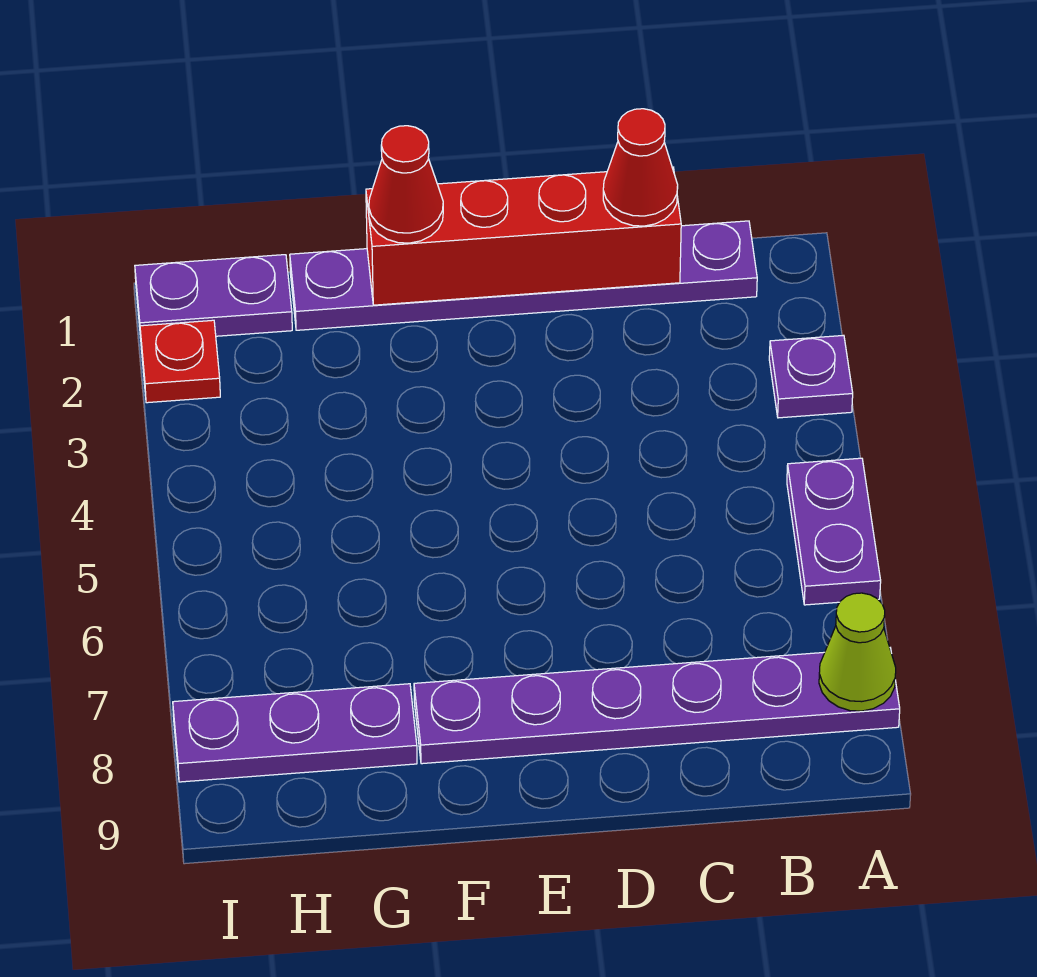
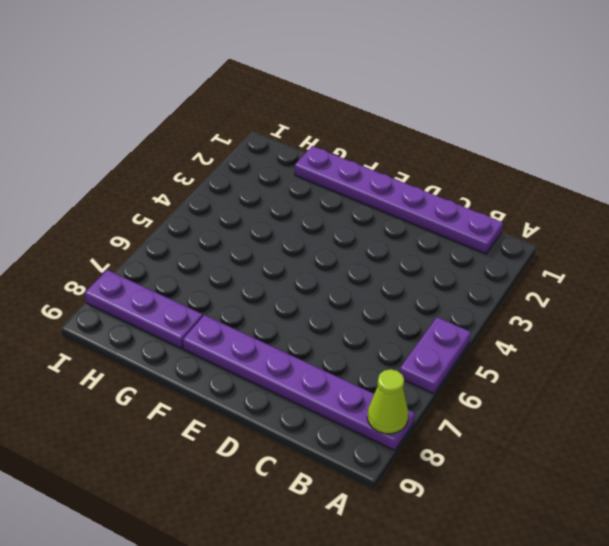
none -> purple plate A3 level 1
none -> purple plate H1:I1 level 1

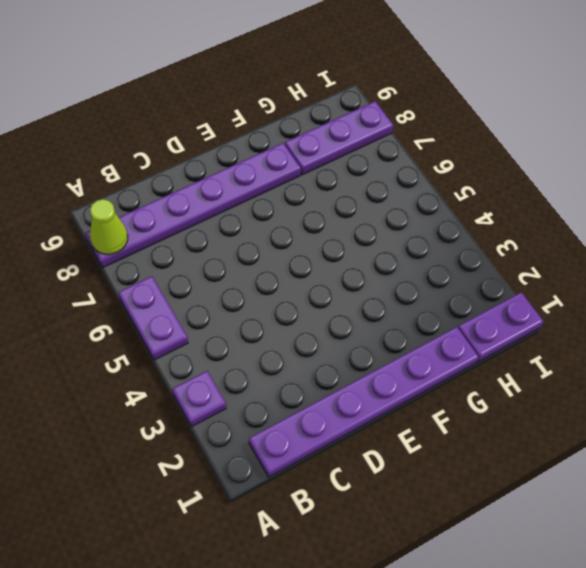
none -> red plate I2 level 1
none -> red brick C1:F1 level 2

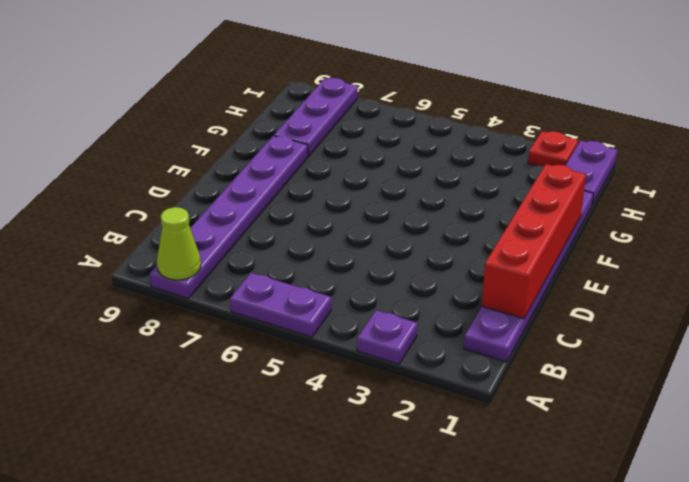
none -> red cone C1 level 3
none -> red cone F1 level 3

